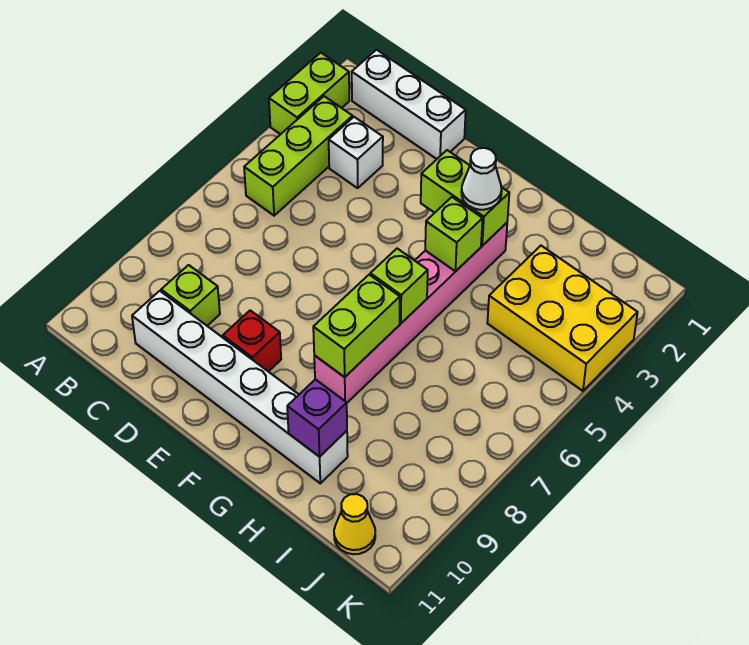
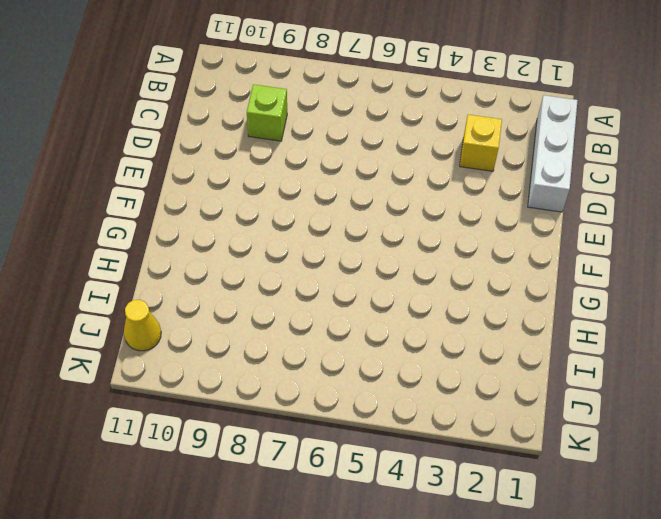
yellow brick C3 level 1 -> white brick C3 level 1
none -> lime brick A2:A3 level 1
none -> lime brick B3:B5 level 1
none -> white brick C10:H10 level 1

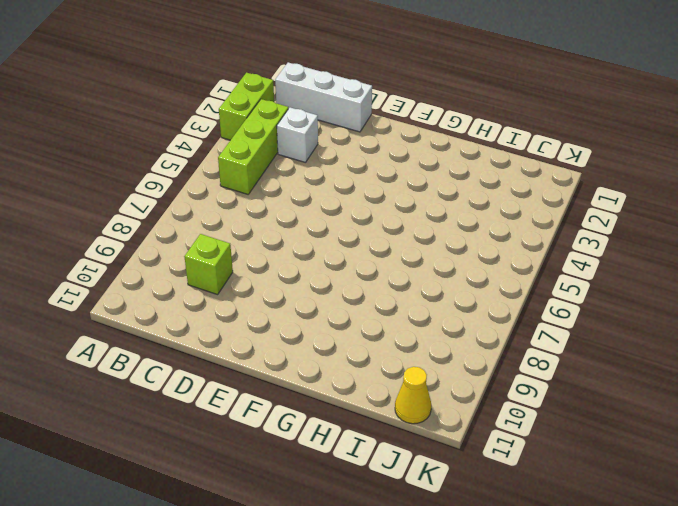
none -> white brick C10:H10 level 1
none -> red brick E9 level 1
none -> pink brick G3:G8 level 1

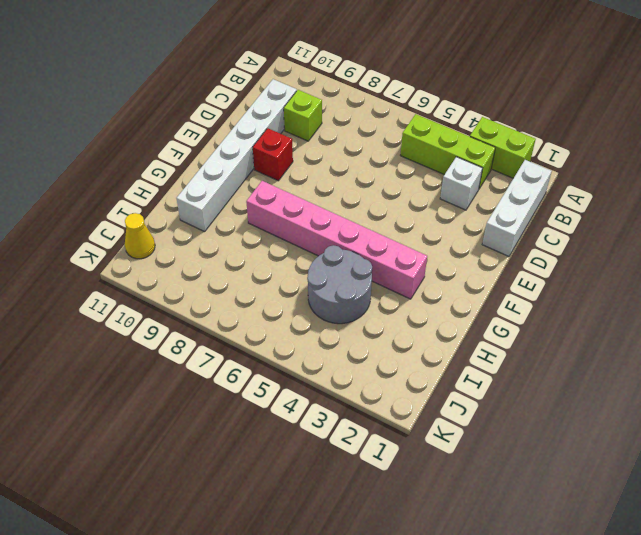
grey round brick H4:I5 level 1 -> yellow brick I3:K4 level 1
none -> lime brick F3:G3 level 2
none -> lime brick G4 level 2
none -> lime brick G6 level 2

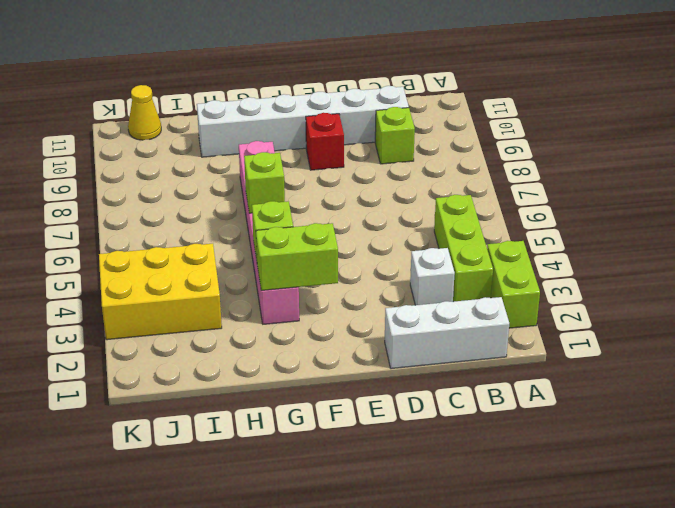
none -> lime brick G7:G8 level 2
none -> purple brick H10 level 2
none -> white cone G3 level 3

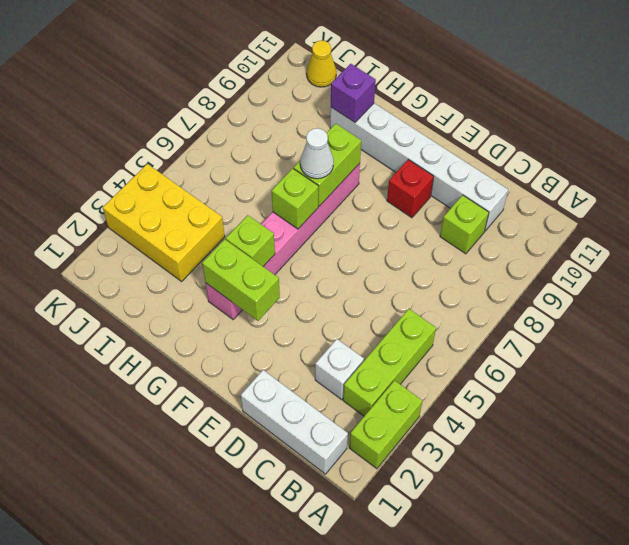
white cone G7 level 3 -> white cone G3 level 3

